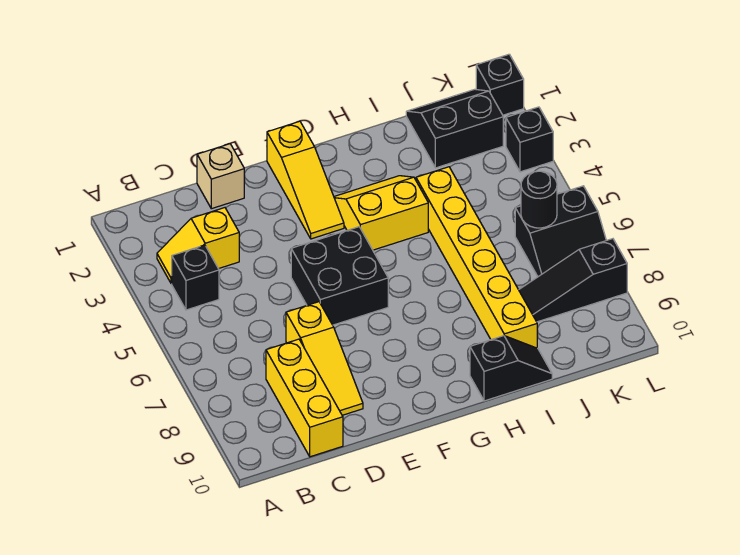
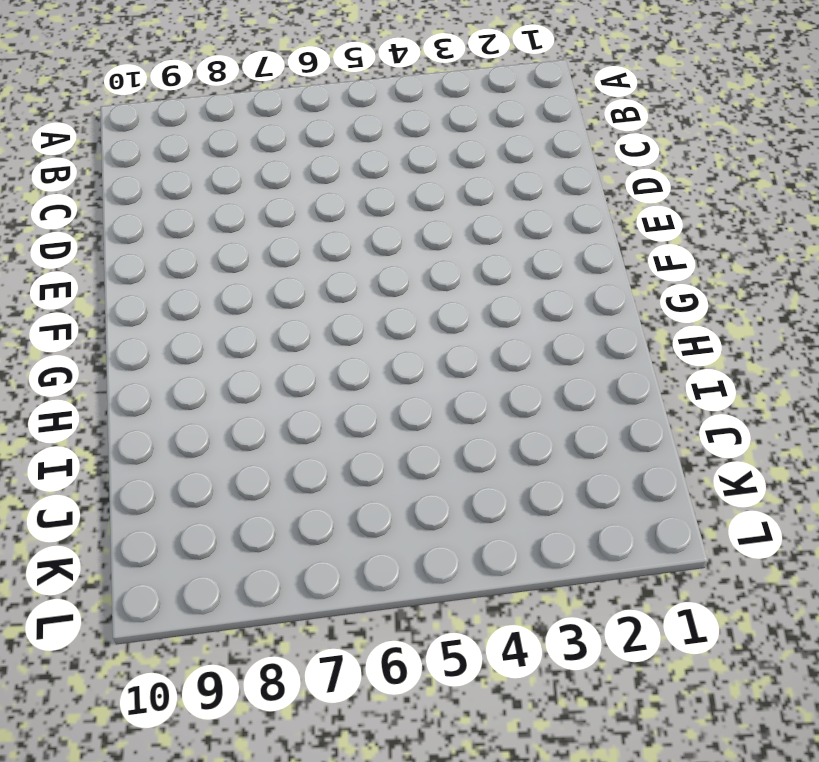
none -> yellow slope B3:C3 level 1 top C
none -> black brick B4 level 1
none -> yellow brick C8:C10 level 1

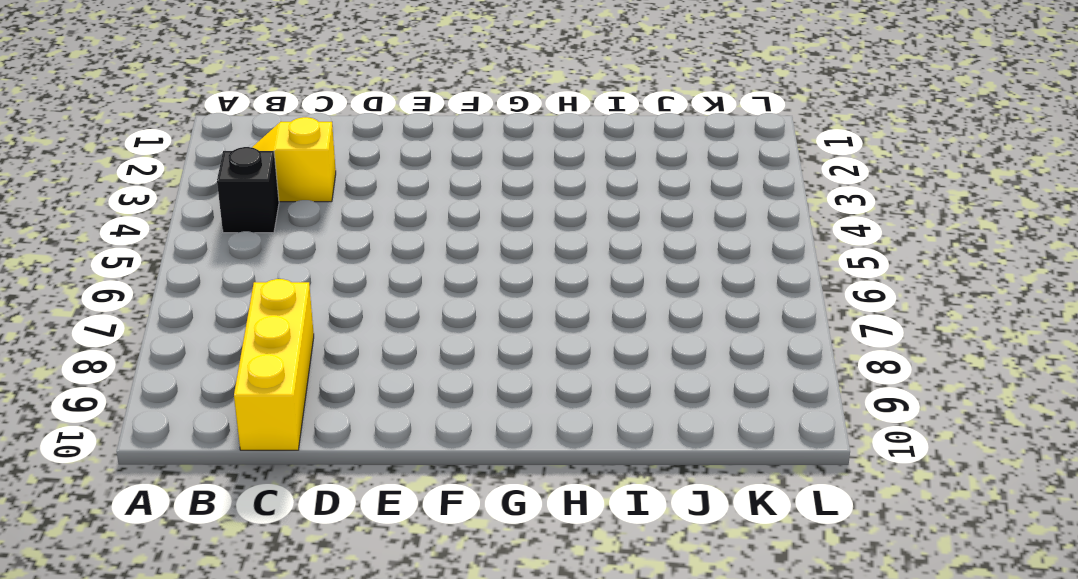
none -> tan brick D1 level 1
none -> yellow slope D7:D9 level 1 top 7
none -> black brick E5:F6 level 1

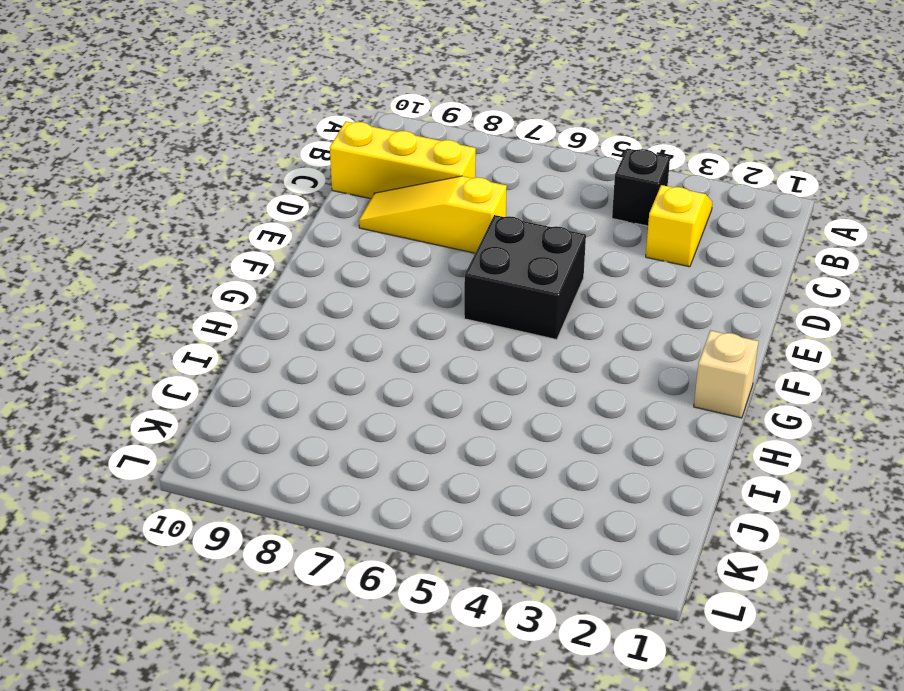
tan brick G1 level 1 -> tan brick D1 level 1
none -> yellow slope F1:F3 level 1 top 1
none -> yellow slope G3:H4 level 1 top 4
none -> black slope H10:I10 level 1 top H

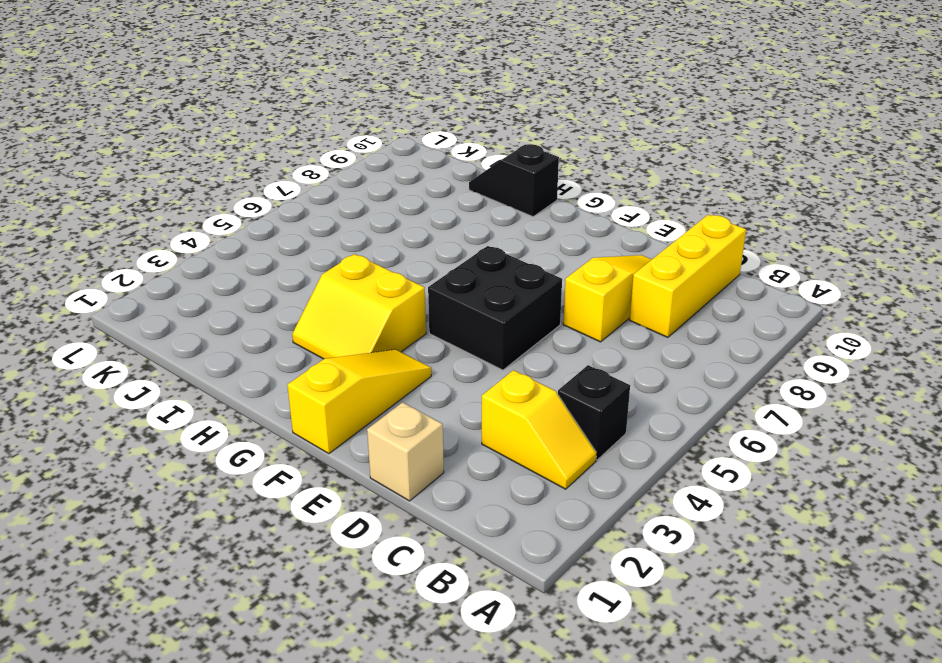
none -> yellow brick I4:I9 level 1
none -> black slope J1:K2 level 1 top 2
none -> black slope J8:L8 level 1 top L

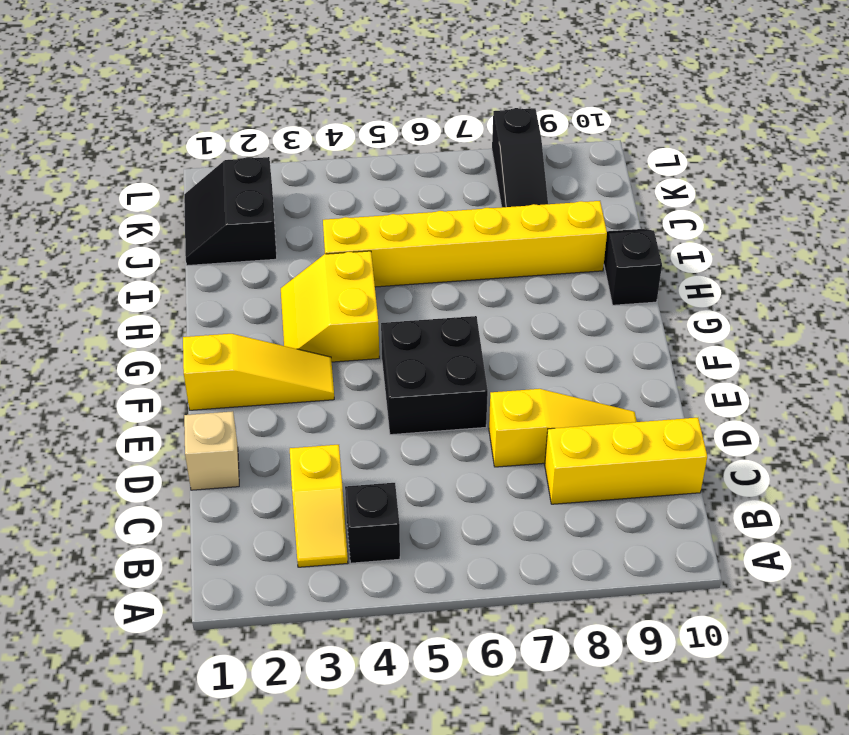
none -> black slope K6:L7 level 1 top 6
none -> black brick L1 level 1
none -> black brick L3 level 1

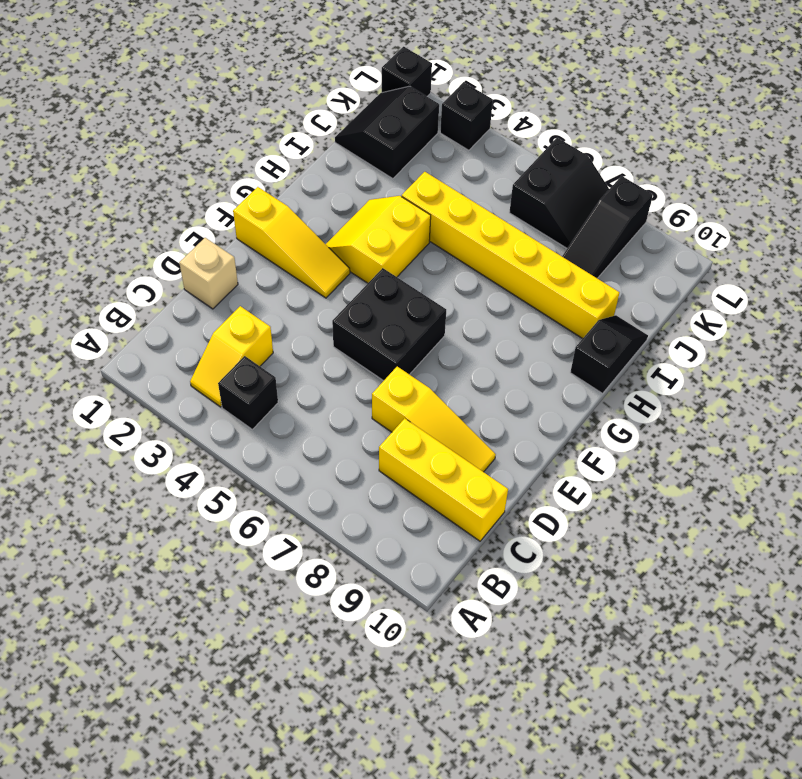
none -> black round brick K6 level 2

